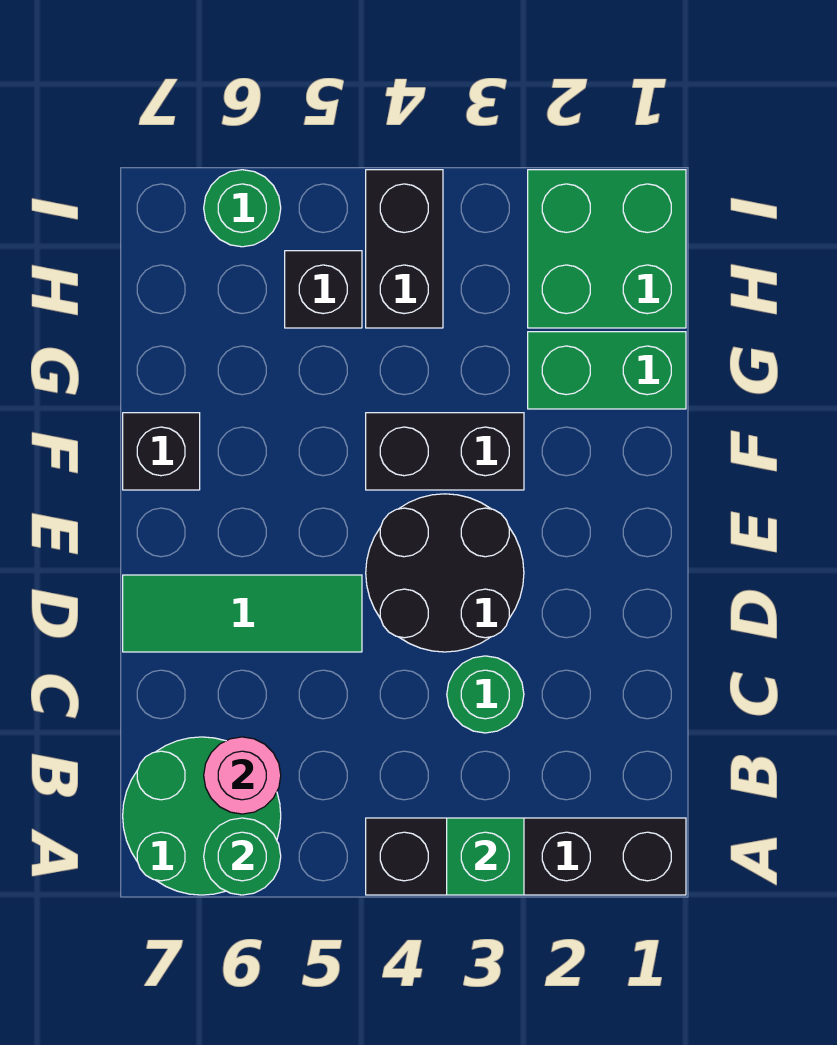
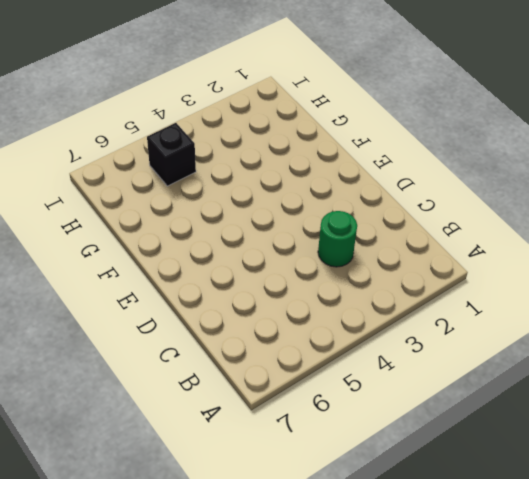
none -> black brick A1:A4 level 1
none -> green round brick A6:B7 level 1
none -> black round brick D3:E4 level 1

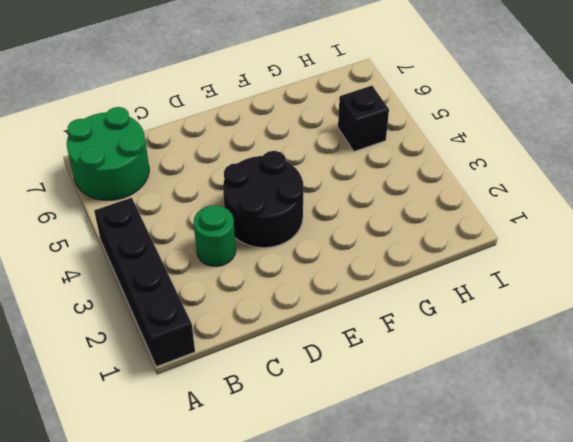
none -> green tile D5:D7 level 1
none -> black brick F3:F4 level 1
none -> black brick F7 level 1

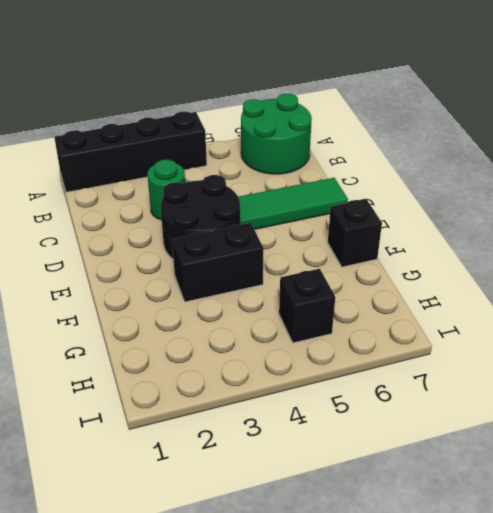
none -> green brick G1:G2 level 1
none -> green brick H1:I2 level 1
none -> black brick H4:I4 level 1

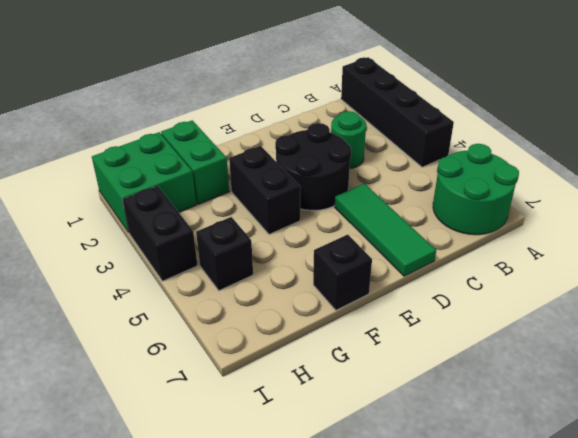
black brick I3:I4 level 1 -> black brick H4:I4 level 1
none -> green round brick I6 level 1
none -> green brick A3 level 2
none -> green round brick A6 level 2

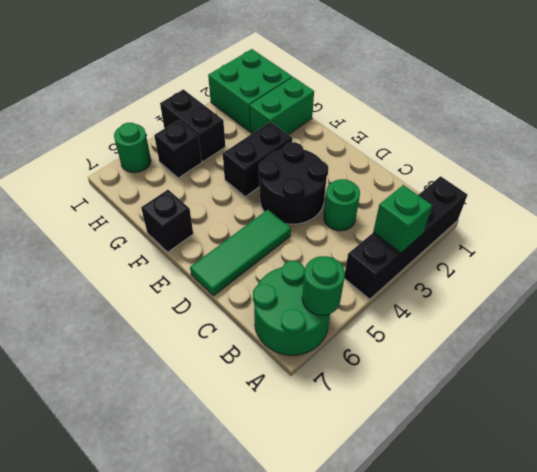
none -> pink round brick B6 level 2

